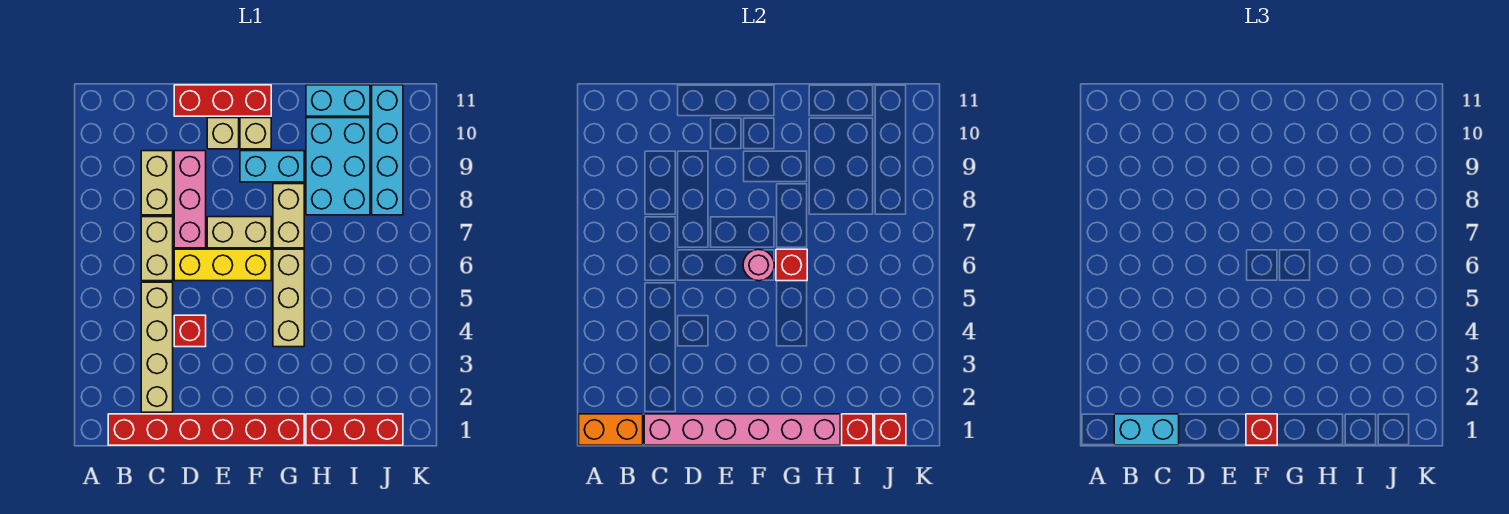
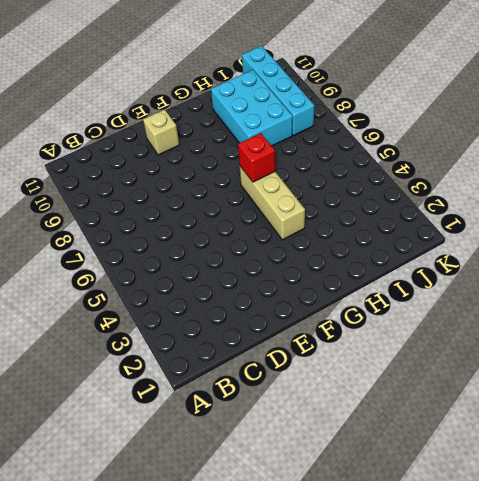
none -> red brick B1:G1 level 1
none -> tan brick C2:C5 level 1
none -> tan brick C6:C7 level 1

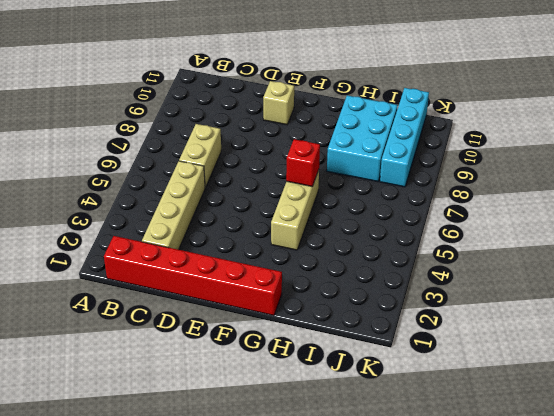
none -> tan brick C8:C9 level 1
none -> red brick D4 level 1
none -> yellow brick D6:F6 level 1

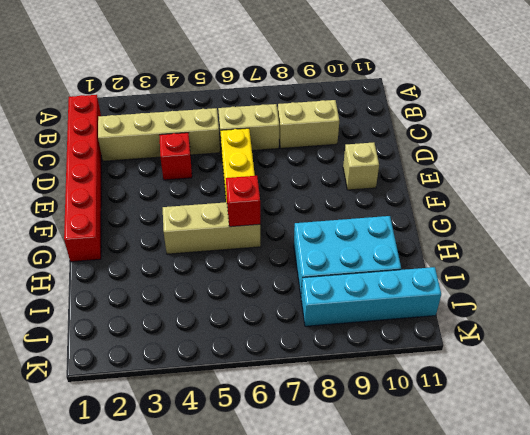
none -> pink brick D7:D9 level 1
none -> red brick D11:F11 level 1
none -> tan brick E7:F7 level 1

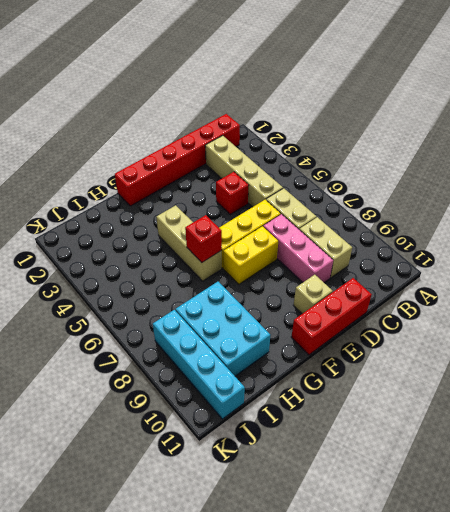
yellow brick E7:F7 level 1 -> tan brick E7:F7 level 1
none -> cyan brick F9:G9 level 1
none -> tan brick F10 level 1
none -> tan brick G7:G8 level 1

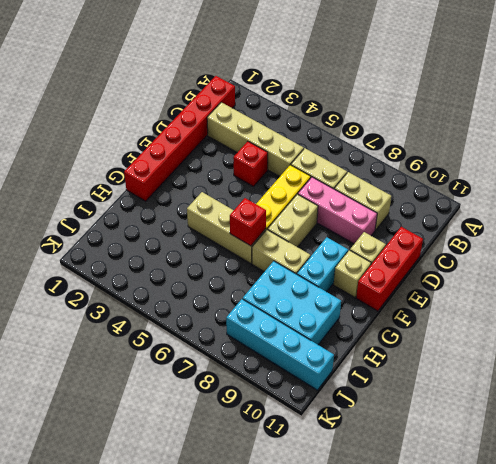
none -> red brick H1:J1 level 1
none -> cyan brick H11:I11 level 1
none -> orange brick A1:B1 level 2

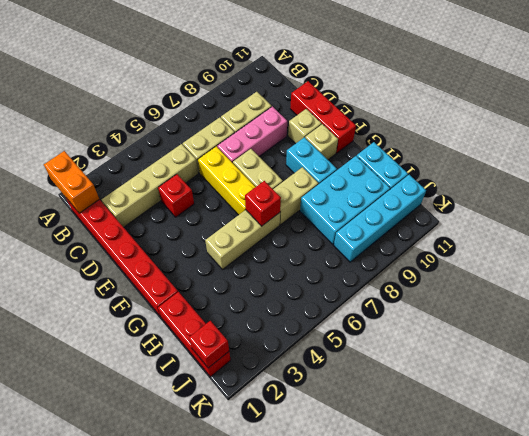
none -> pink brick C1:H1 level 2
none -> pink round brick F6 level 2
none -> red brick I1 level 2

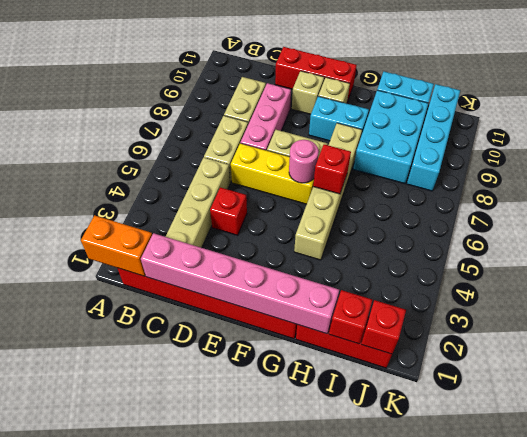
none -> cyan brick B1:C1 level 3
none -> red brick F1 level 3

